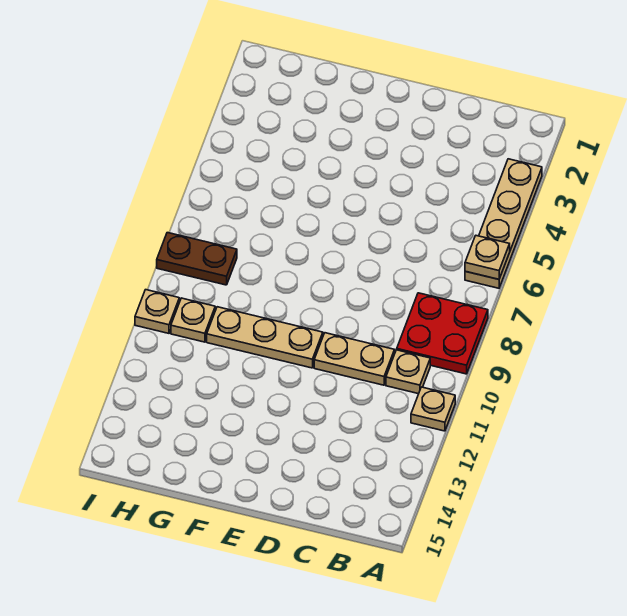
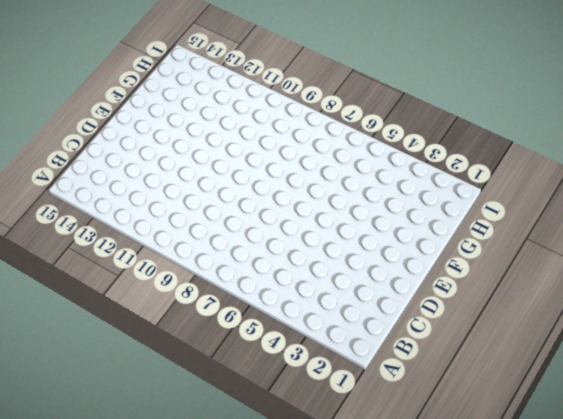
none -> tan plate A3:A6 level 1
none -> red plate A8:B9 level 1

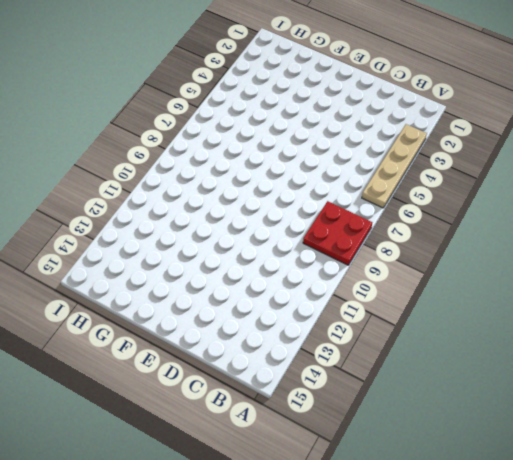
none -> tan plate A11 level 1
none -> tan plate B10 level 1

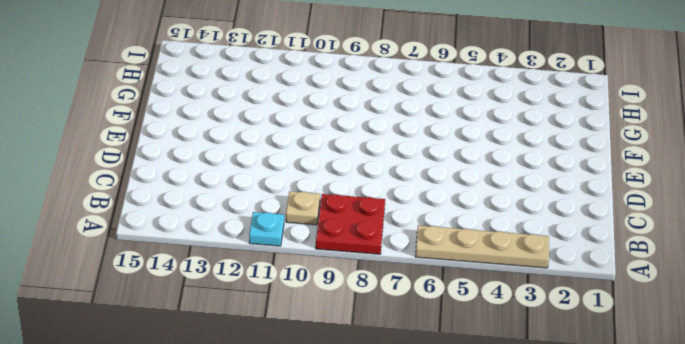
cyan plate A11 level 1 -> tan plate A11 level 1
none -> tan plate C10:D10 level 1
none -> tan plate E10:G10 level 1

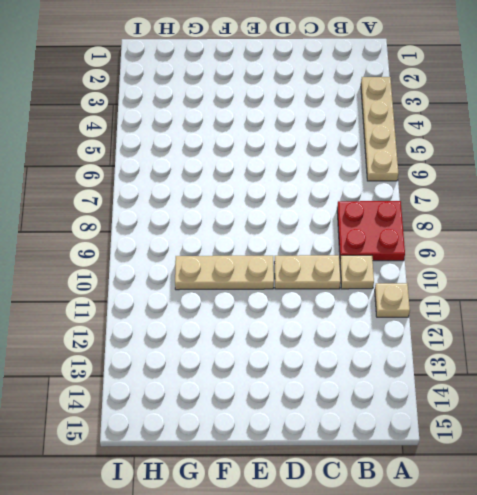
none -> brown plate H8:I8 level 1
none -> tan plate H10 level 1

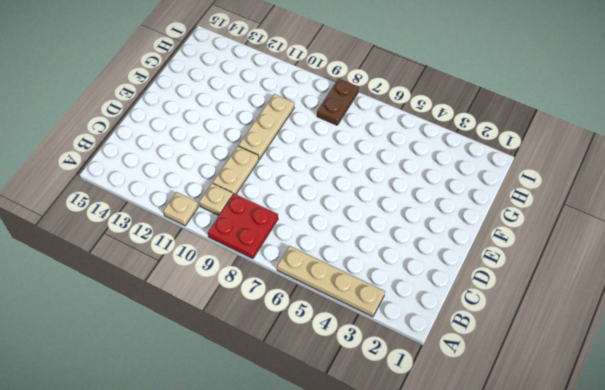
none -> tan plate H10 level 1
none -> tan plate I10 level 1

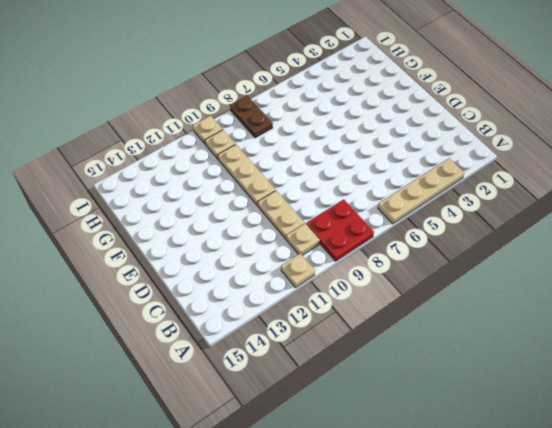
none -> tan plate A6 level 2

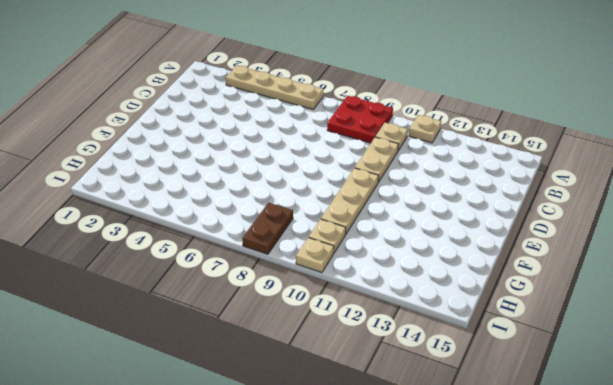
none -> tan plate A6 level 2

